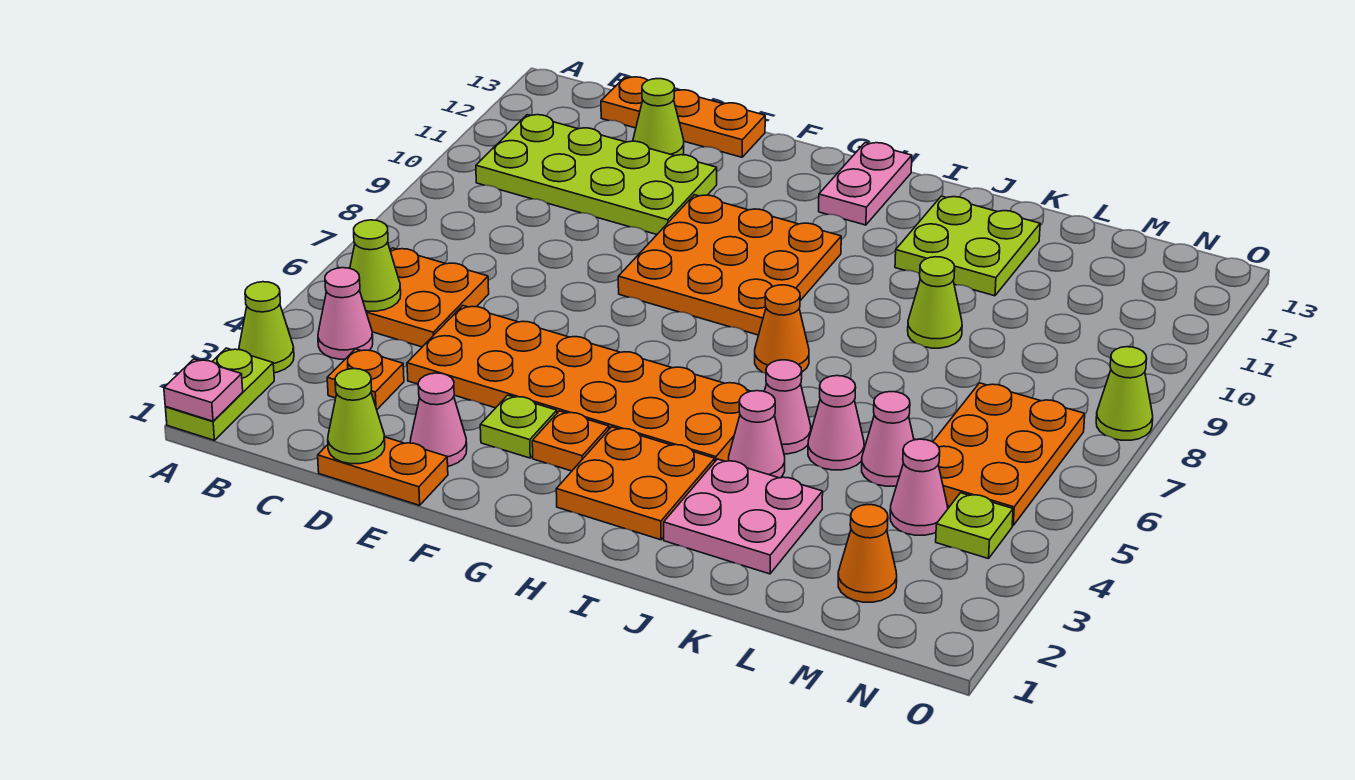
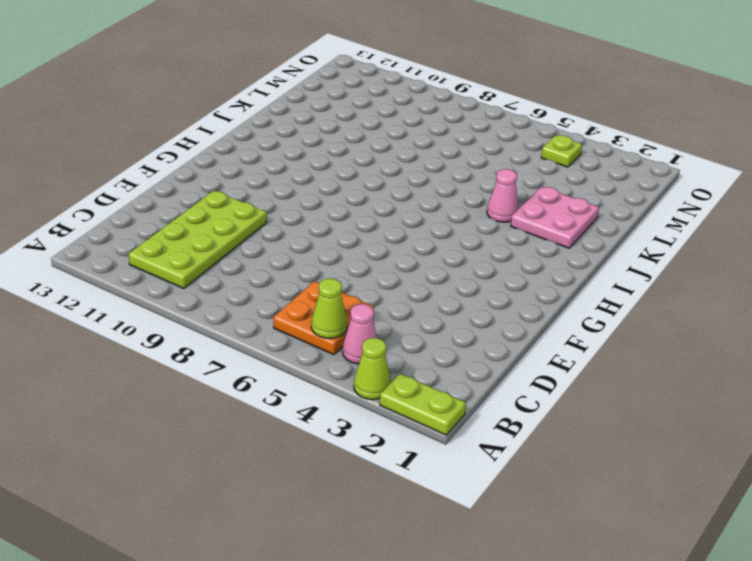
none -> orange plate C3 level 1
none -> orange plate C13:E13 level 1
none -> orange plate D1:E1 level 1
none -> orange plate D4:I5 level 1

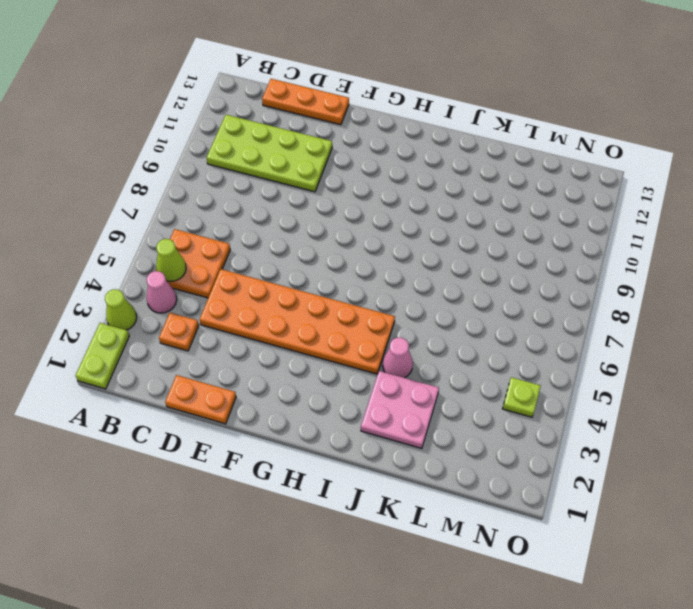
none -> lime cone D12 level 1
none -> pink cone E2 level 1
none -> lime plate F3 level 1
none -> orange plate F8:H10 level 1

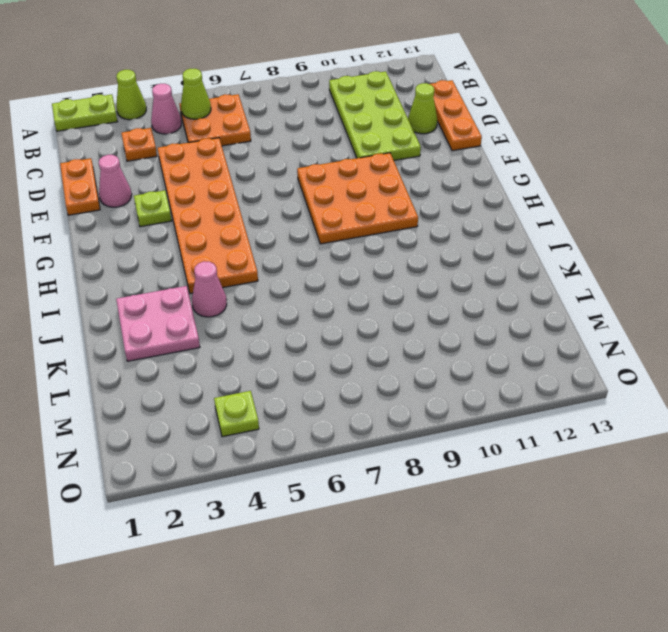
none -> orange plate G3 level 1
none -> orange plate H2:I3 level 1
none -> pink plate H12:H13 level 1
none -> orange cone I7 level 1

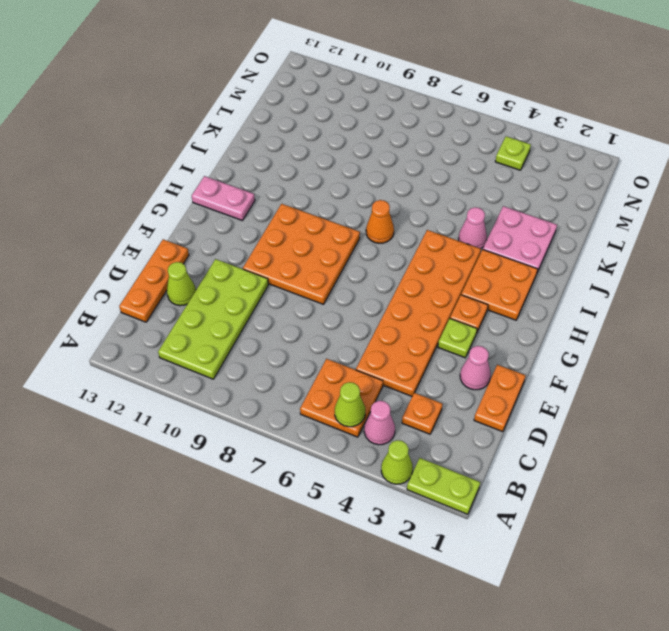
none -> pink cone J5 level 1
none -> lime plate J11:K12 level 1
none -> pink cone K5 level 1
none -> lime cone K9 level 1

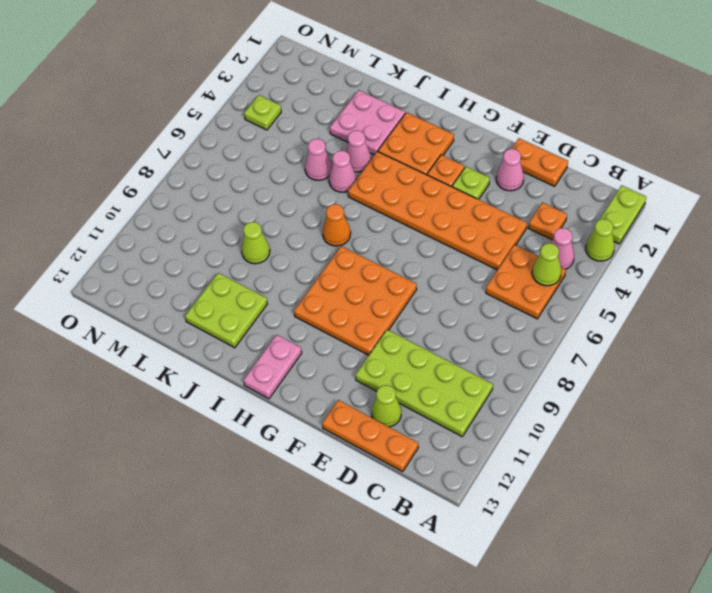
none -> pink cone L5 level 1
none -> orange cone M2 level 1
none -> pink cone M4 level 1
none -> orange plate M5:N7 level 1

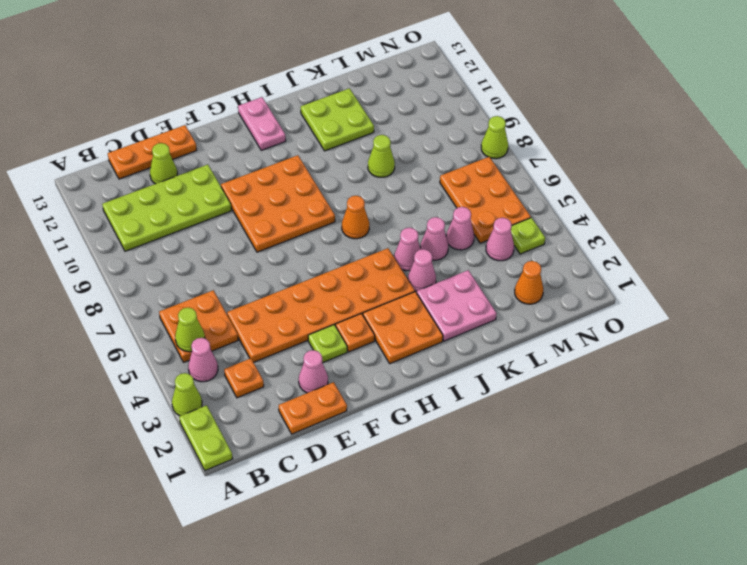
none -> pink plate A1 level 2
none -> lime cone D1 level 2

